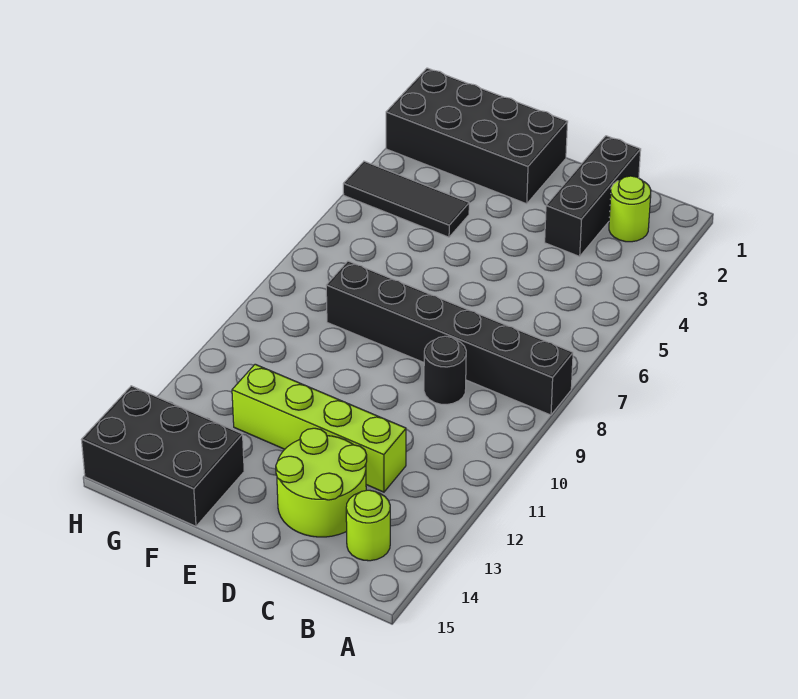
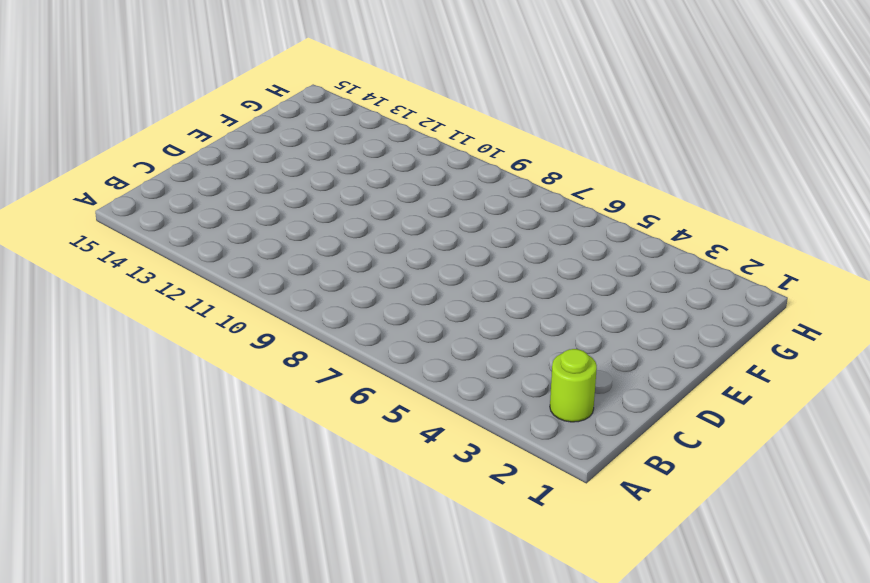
none -> black brick A8:F8 level 1
none -> lime round brick B14 level 1

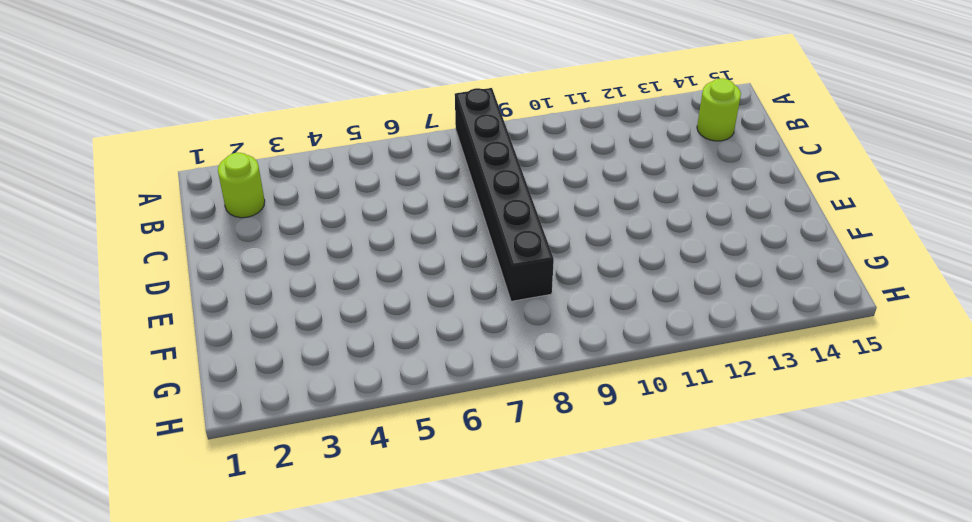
none -> black brick C1:C3 level 1
none -> black round brick C9 level 1

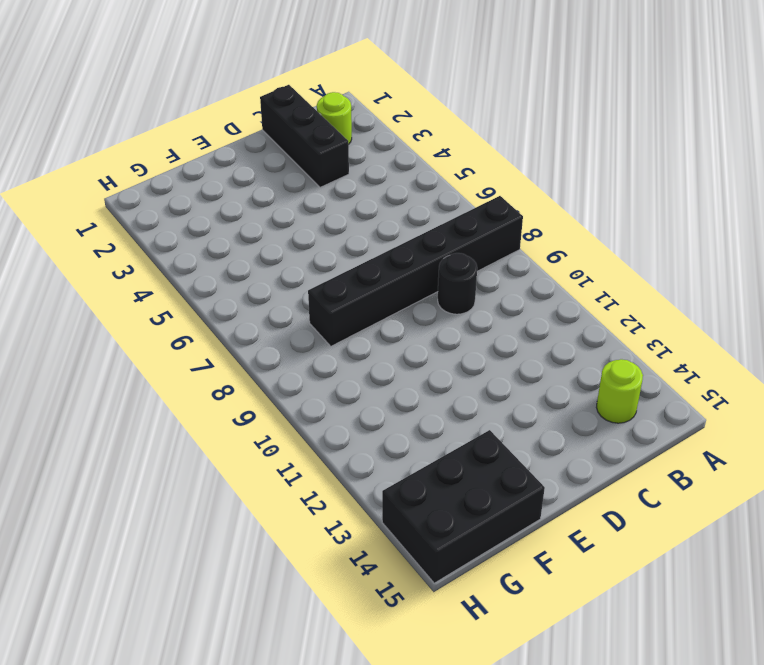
none -> lime brick C12:F12 level 1
none -> lime round brick C13:D14 level 1

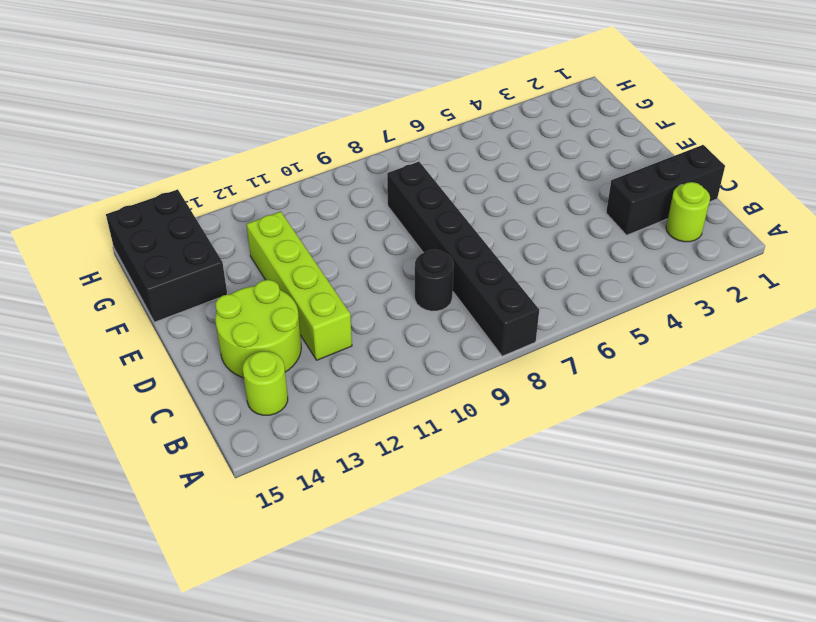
none -> black brick E1:H2 level 1
none -> black tile F4:H4 level 1

